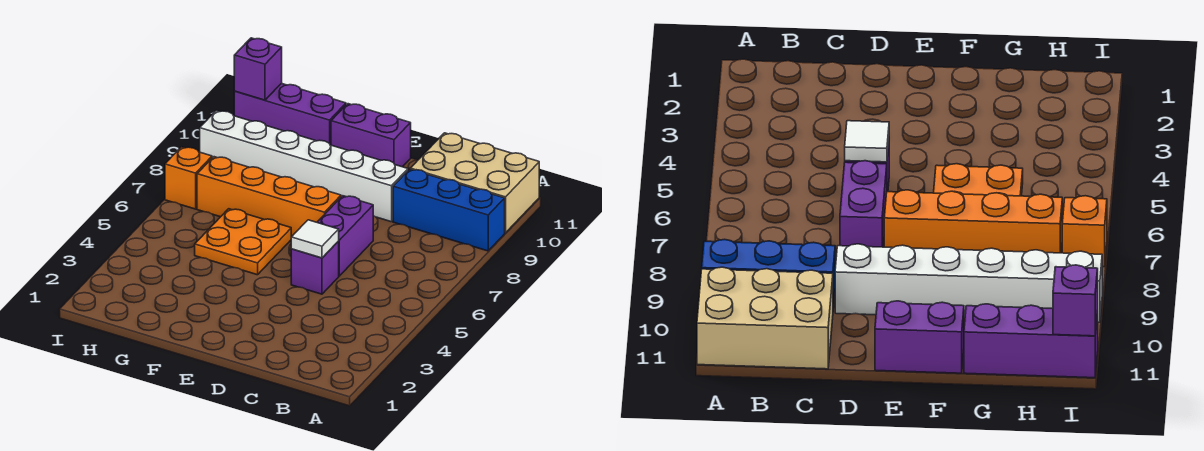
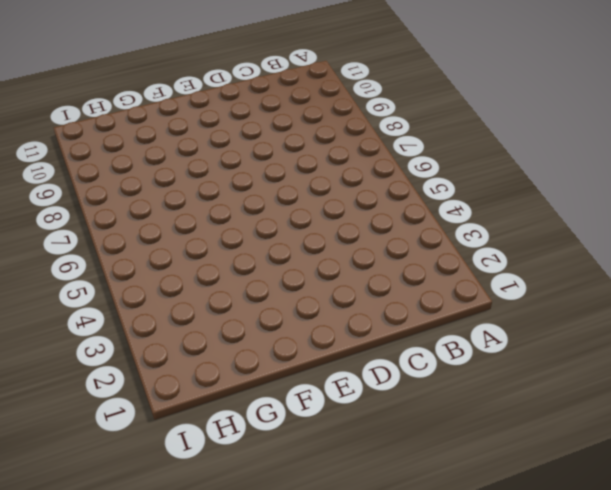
none -> blue brick A9:C9 level 1
none -> tan brick A10:C11 level 1
none -> purple brick D5 level 1

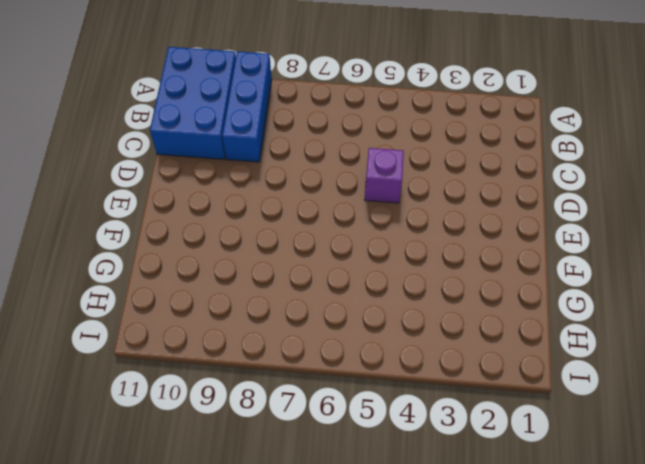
blue brick A10:C11 level 1 -> tan brick A10:C11 level 1
none -> purple brick D6:D7 level 1
none -> white brick D9:I9 level 1
none -> orange brick E7:H7 level 1

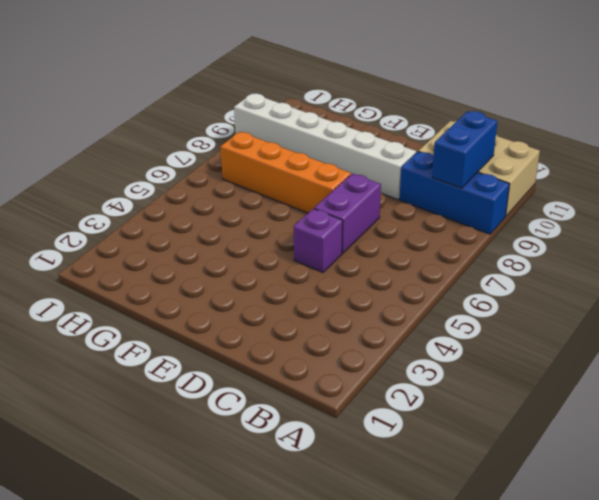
blue brick B9:B10 level 2 -> none
none -> purple brick E11:F11 level 1
none -> orange plate F5:G6 level 1
none -> purple brick G11:I11 level 1

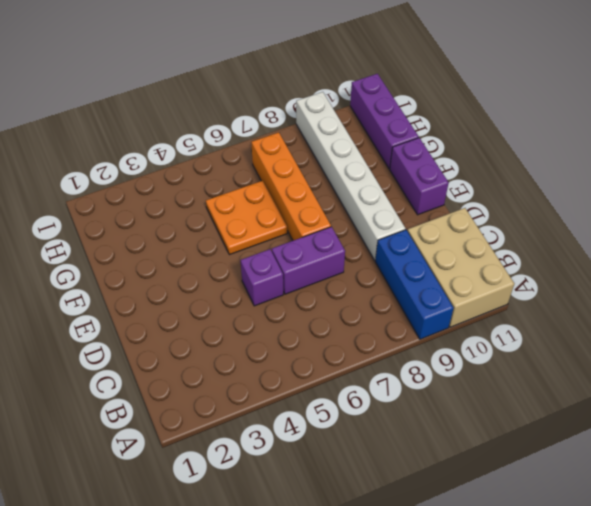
none -> orange brick I7 level 1
none -> white tile D5 level 2
none -> purple brick I11 level 2

